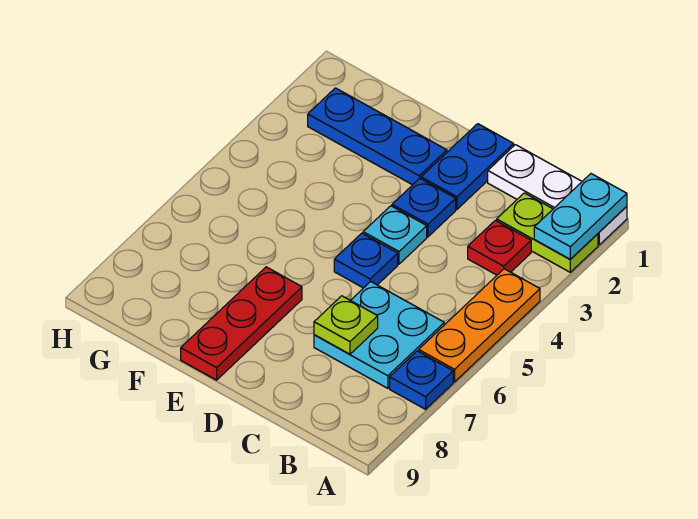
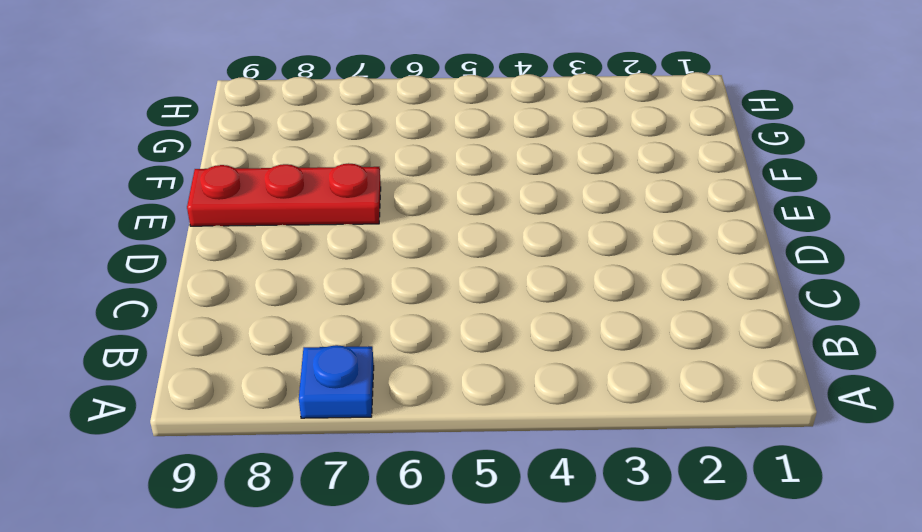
none -> white plate A1:C1 level 1
none -> lime plate A2:B2 level 1
none -> orange plate A4:A6 level 1

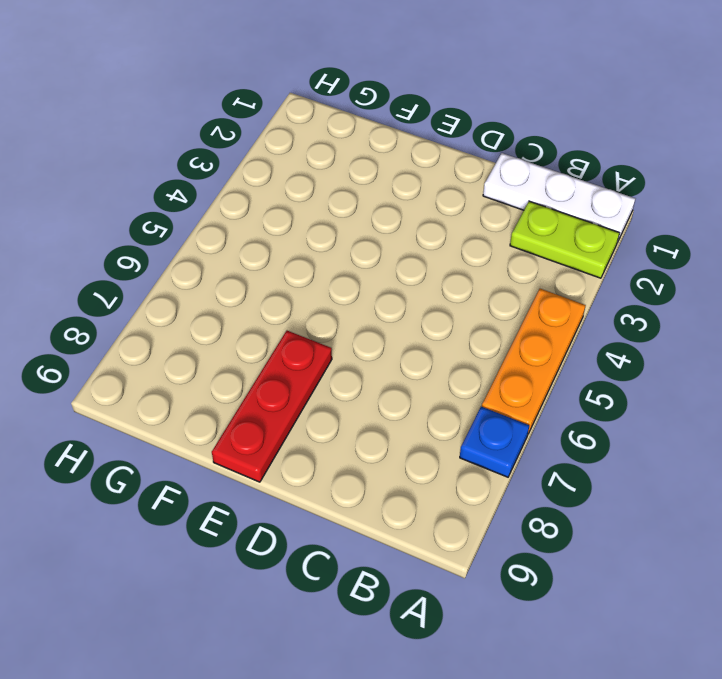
none -> red plate B3 level 1
none -> cyan plate B6:C7 level 1
none -> blue plate D1:D2 level 1

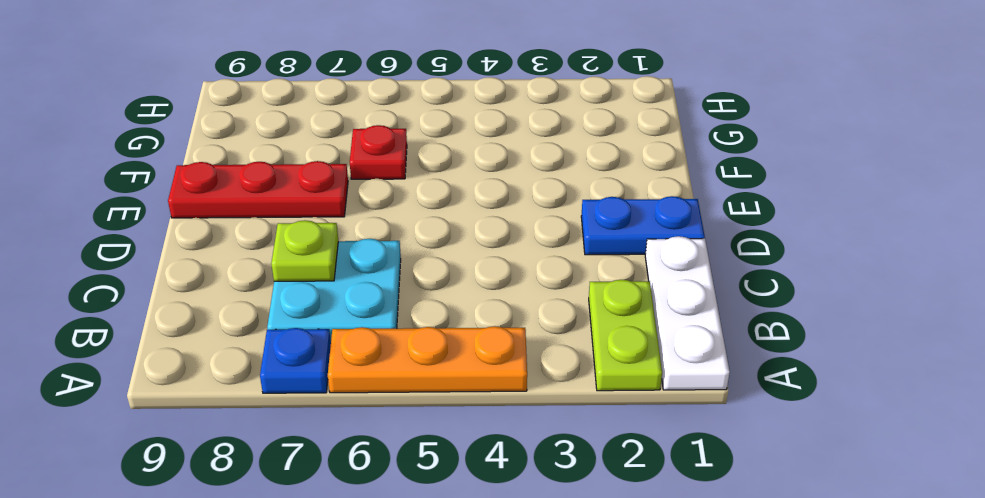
red plate F6 level 1 -> red plate B3 level 1
none -> blue plate D3 level 1
none -> cyan plate D4 level 1
none -> blue plate D5 level 1

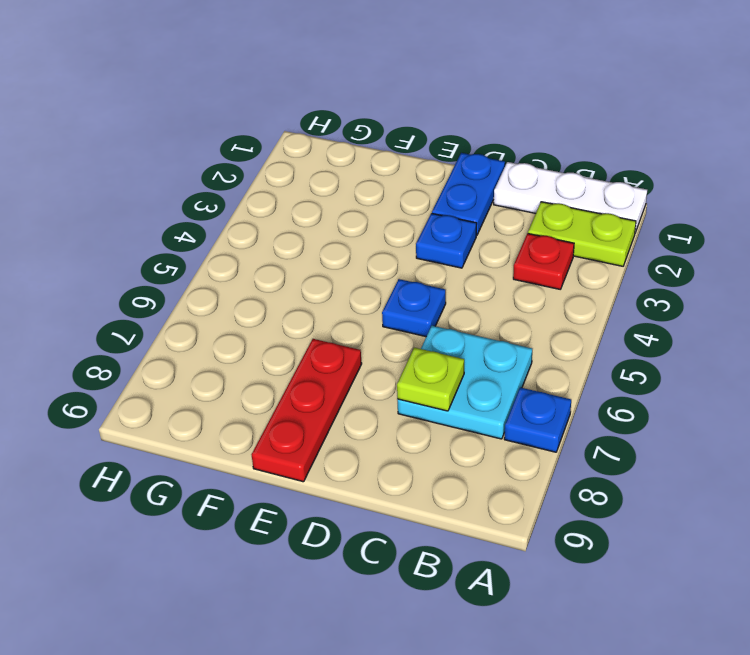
none -> orange plate A4:A6 level 1
none -> cyan plate D4 level 1
none -> blue plate E2:G2 level 1

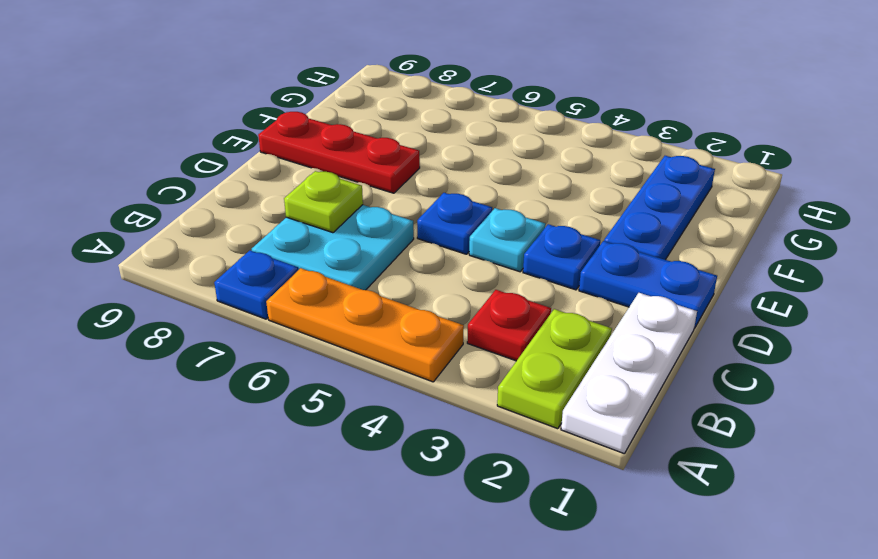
none -> cyan plate A1:A2 level 2

